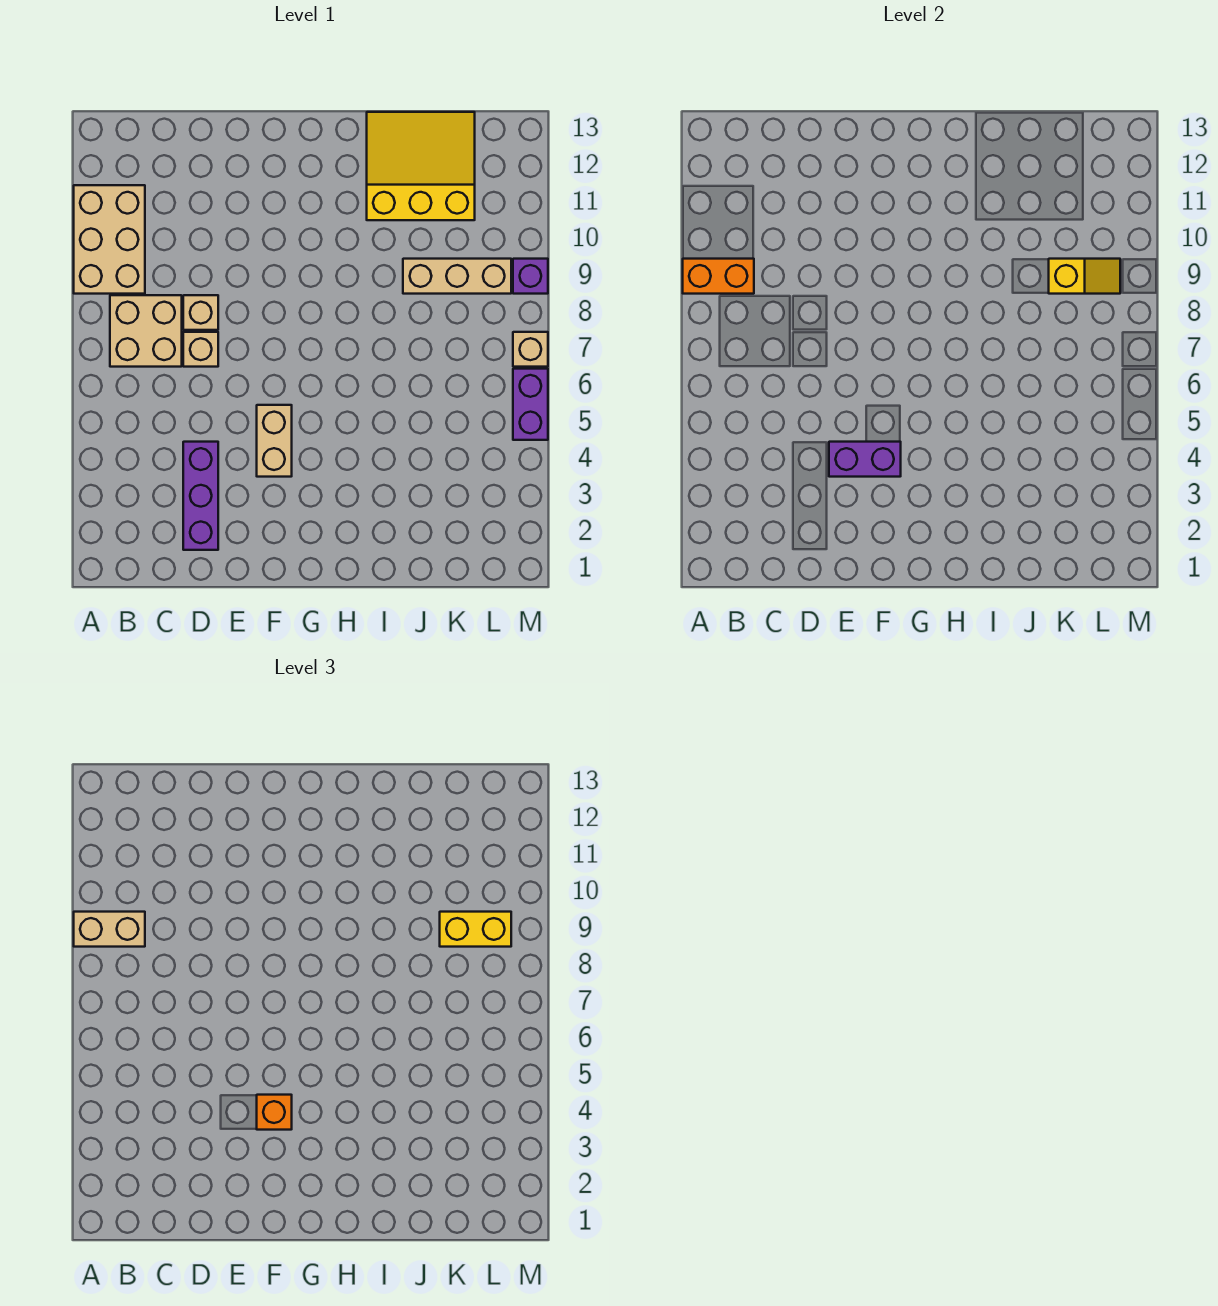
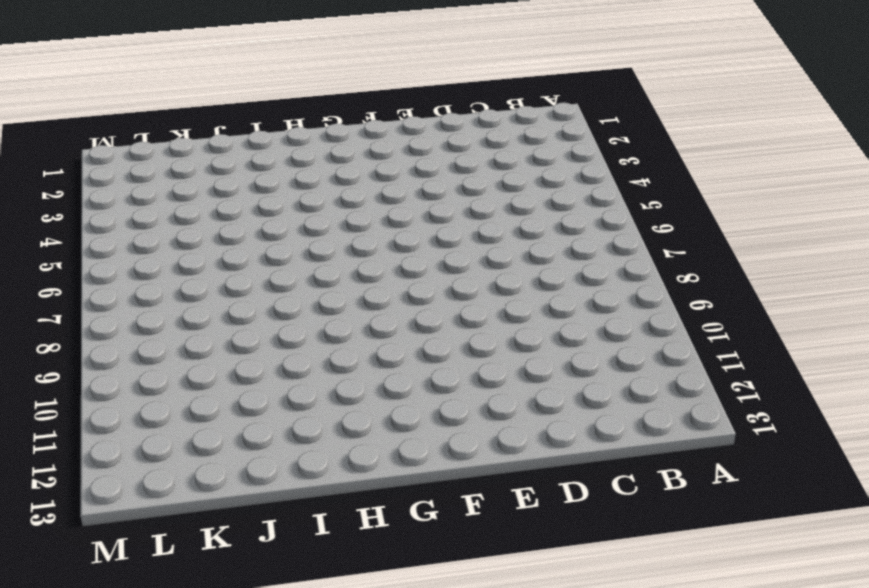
none -> tan brick A9:B11 level 1
none -> tan brick B7:C8 level 1
none -> purple brick D2:D4 level 1

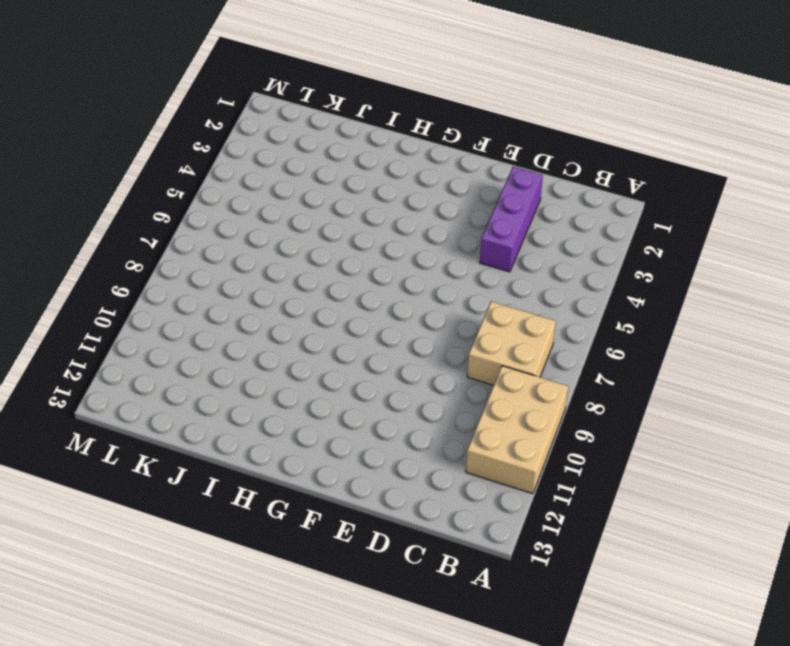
none -> tan brick D7 level 1
none -> tan brick D8 level 1
none -> tan brick F4:F5 level 1

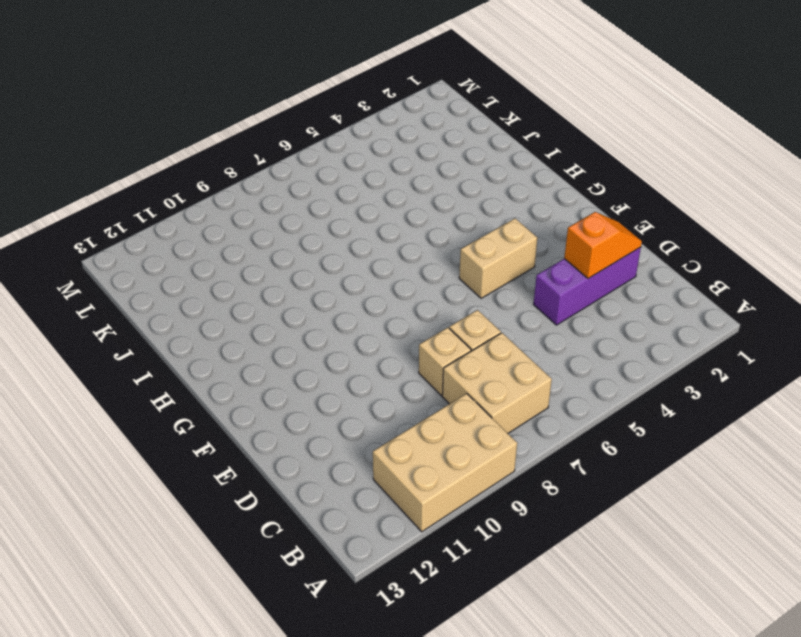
orange slope D2:D3 level 2 top 3 -> none
none -> yellow slope I11:K13 level 1 top 11
none -> tan brick J9:L9 level 1
none -> purple brick M5:M6 level 1

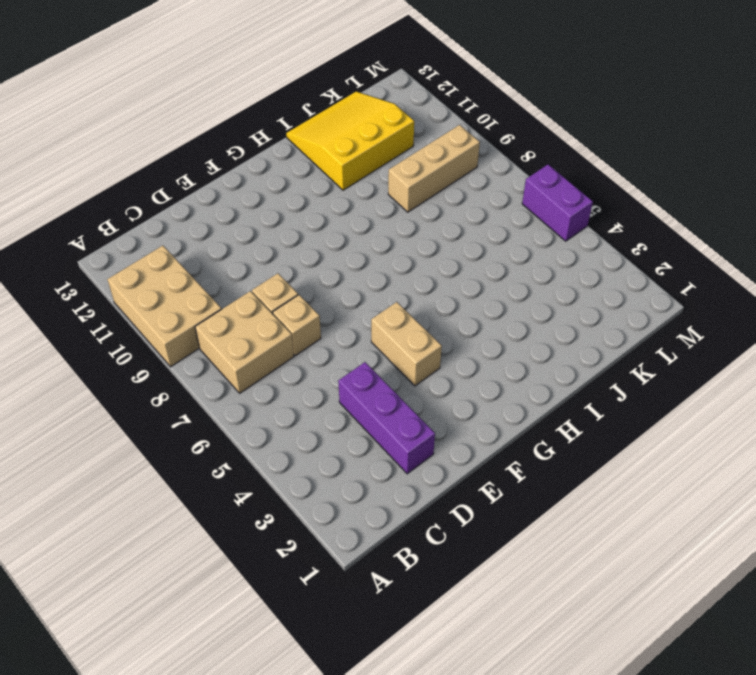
none -> tan brick M7 level 1
none -> purple brick M9 level 1
none -> orange brick A9:B9 level 2

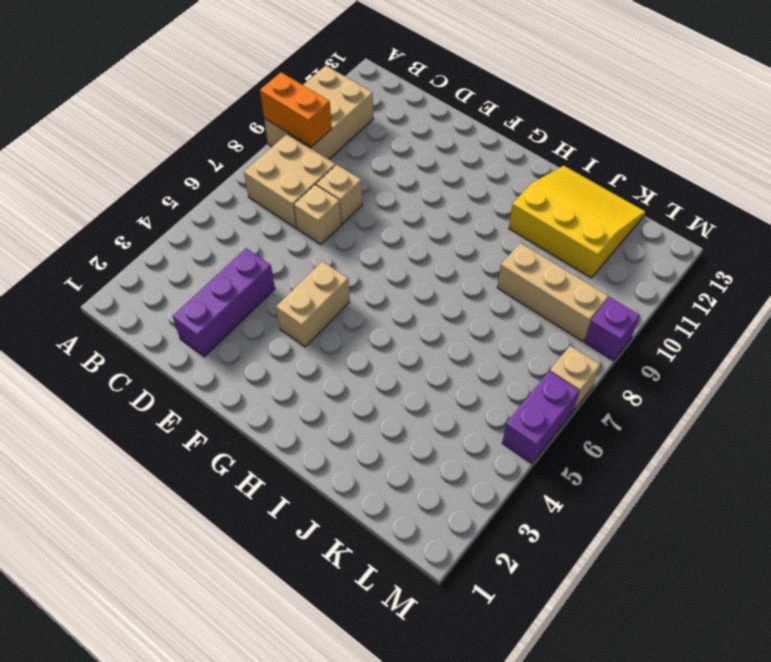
none -> purple brick E4:F4 level 2
none -> yellow slope K9:L9 level 2 top K
none -> tan brick A9:B9 level 3

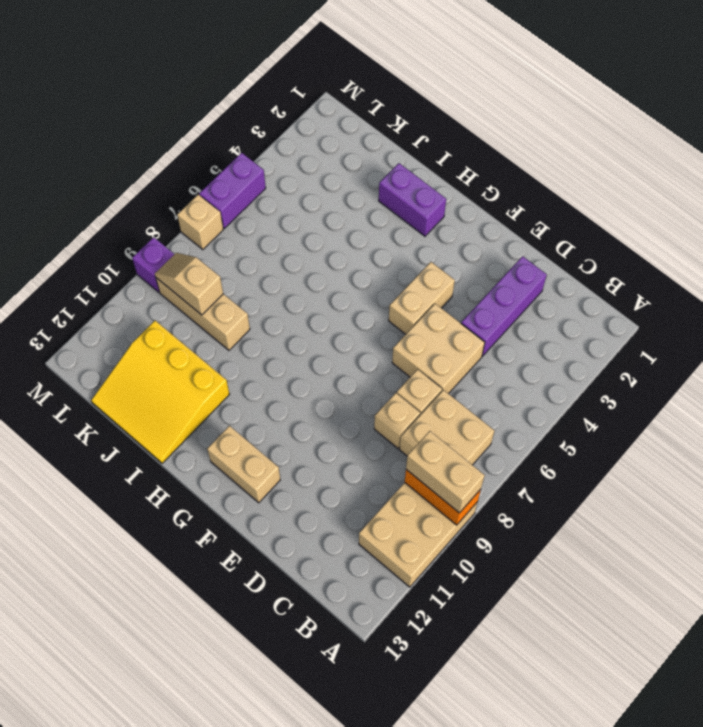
tan brick D5:E6 level 1 -> none
tan brick F12:G12 level 1 -> none
purple brick H2:I2 level 1 -> purple brick E4:F4 level 2
tan slope K9:L9 level 2 top K -> yellow slope K9:L9 level 2 top K
none -> orange brick F4 level 3
none -> yellow brick K9:L9 level 3

